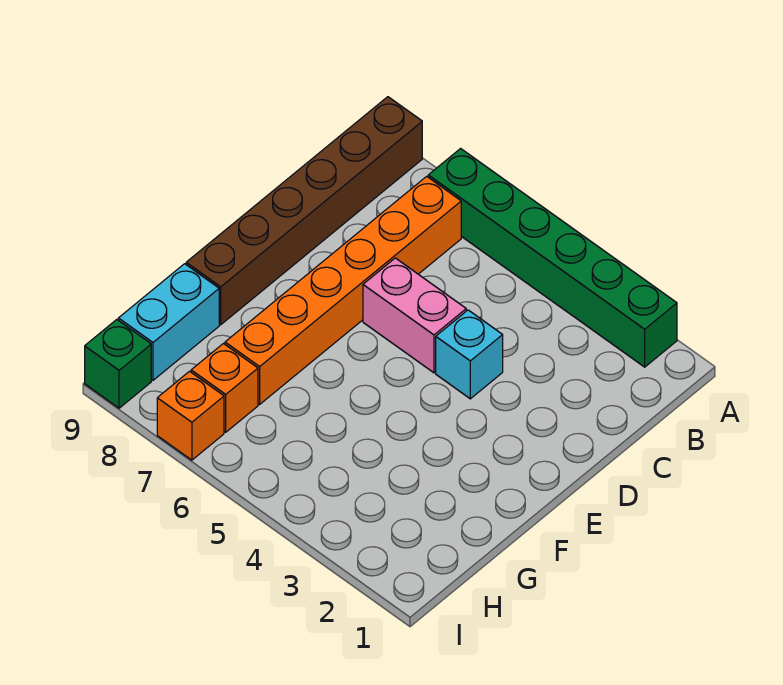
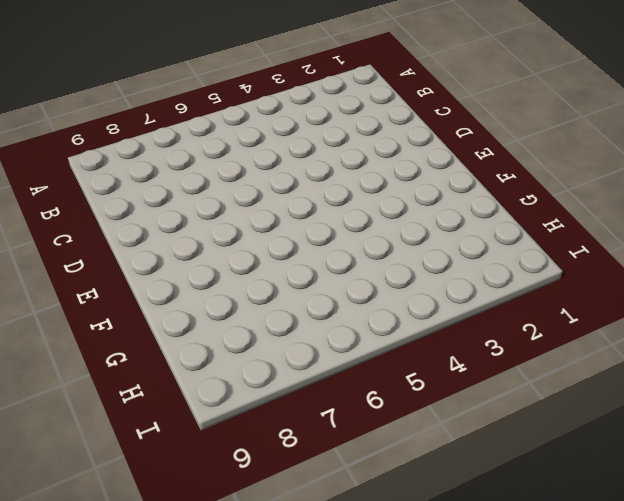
none -> green brick A2:A7 level 1
none -> brown brick A9:F9 level 1

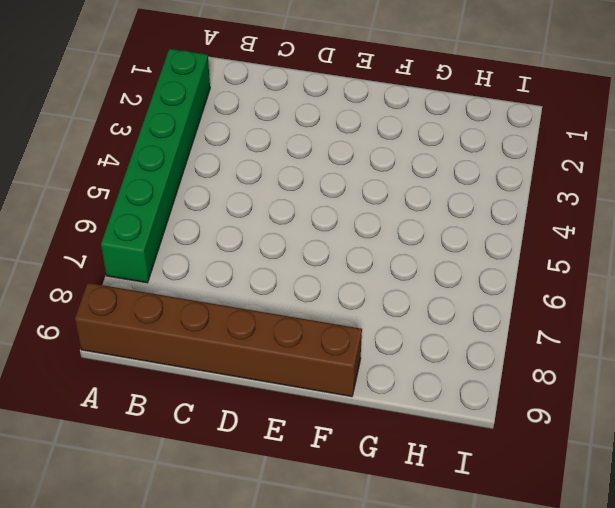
none -> orange brick B7:G7 level 1
none -> cyan brick D4 level 1

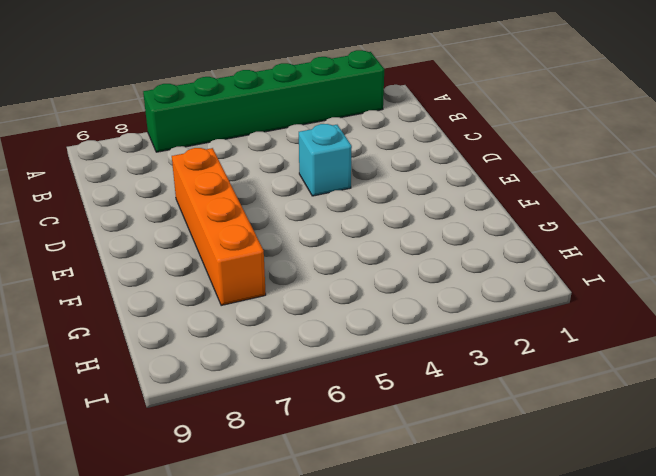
orange brick D7:G7 level 1 -> orange brick B7:G7 level 1
none -> brown brick A9:F9 level 1
none -> pink brick D5:D6 level 1

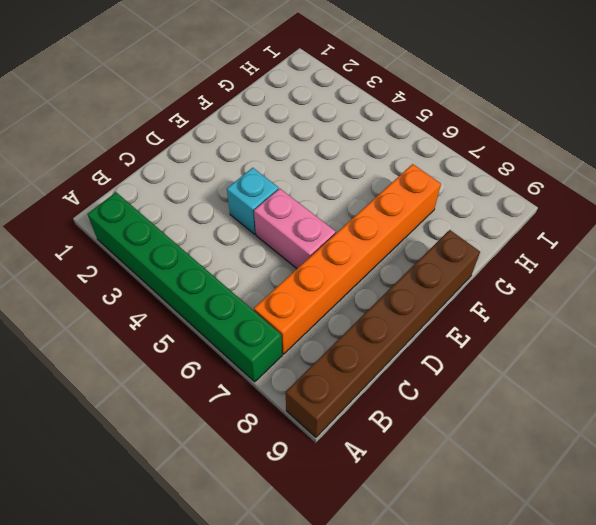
none -> cyan brick G9:H9 level 1
none -> orange brick H7 level 1

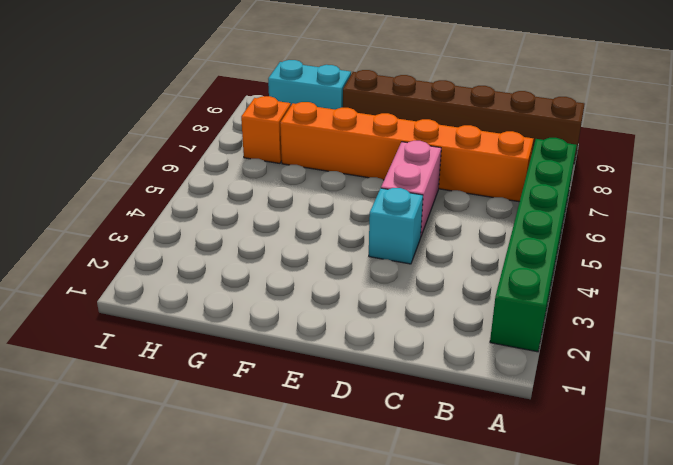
none -> orange brick I7 level 1
none -> green brick I9 level 1

